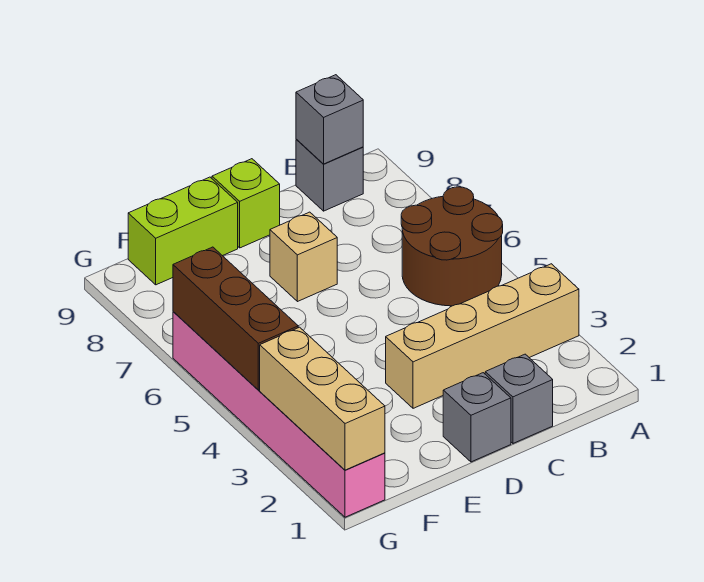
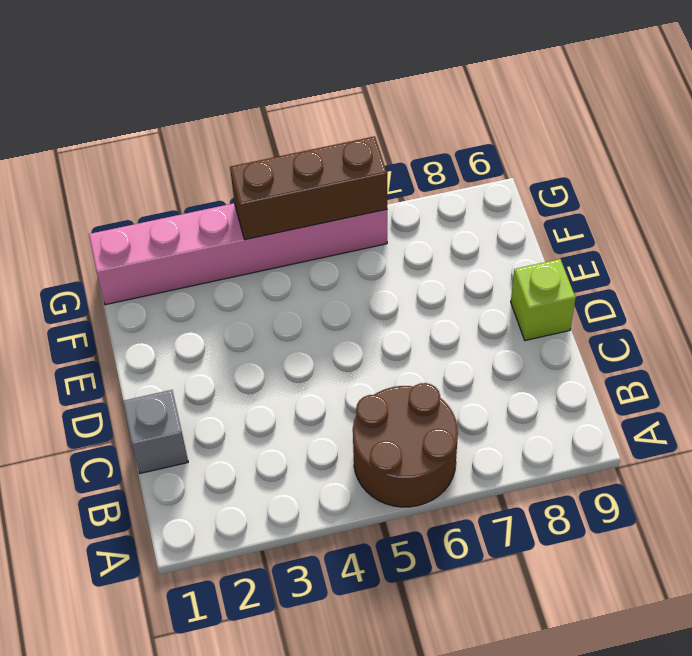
none -> tan brick A3:D3 level 1
none -> grey brick B9 level 1
none -> grey brick D1 level 1

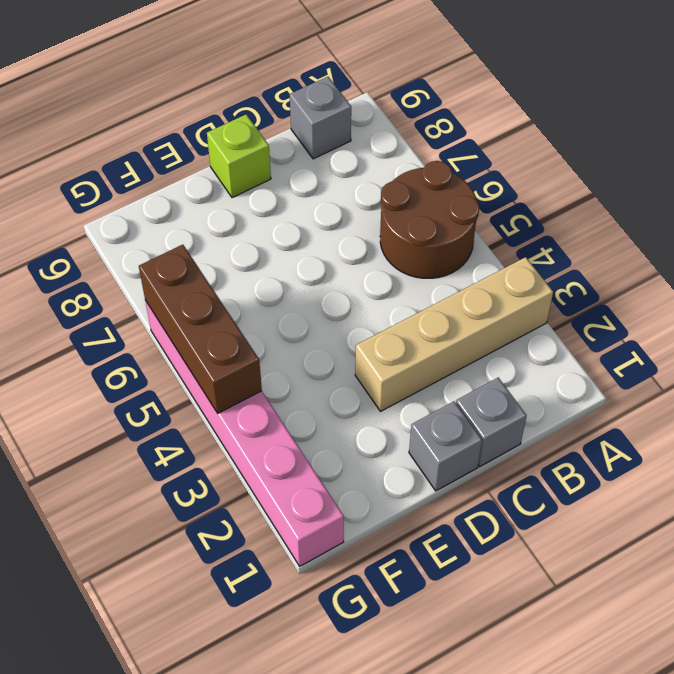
none -> tan brick D7 level 1
none -> lime brick E9:F9 level 1
none -> grey brick B9 level 2

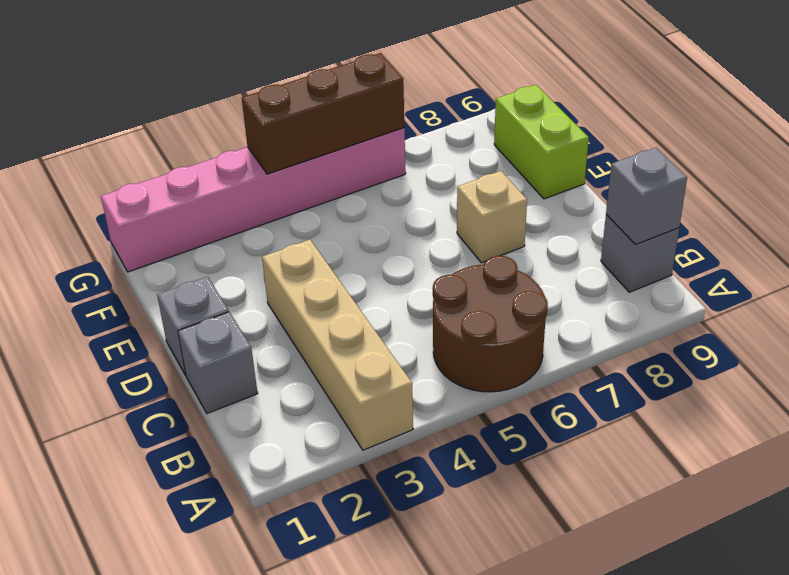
none -> lime brick D9 level 1
none -> tan brick G1:G3 level 2

